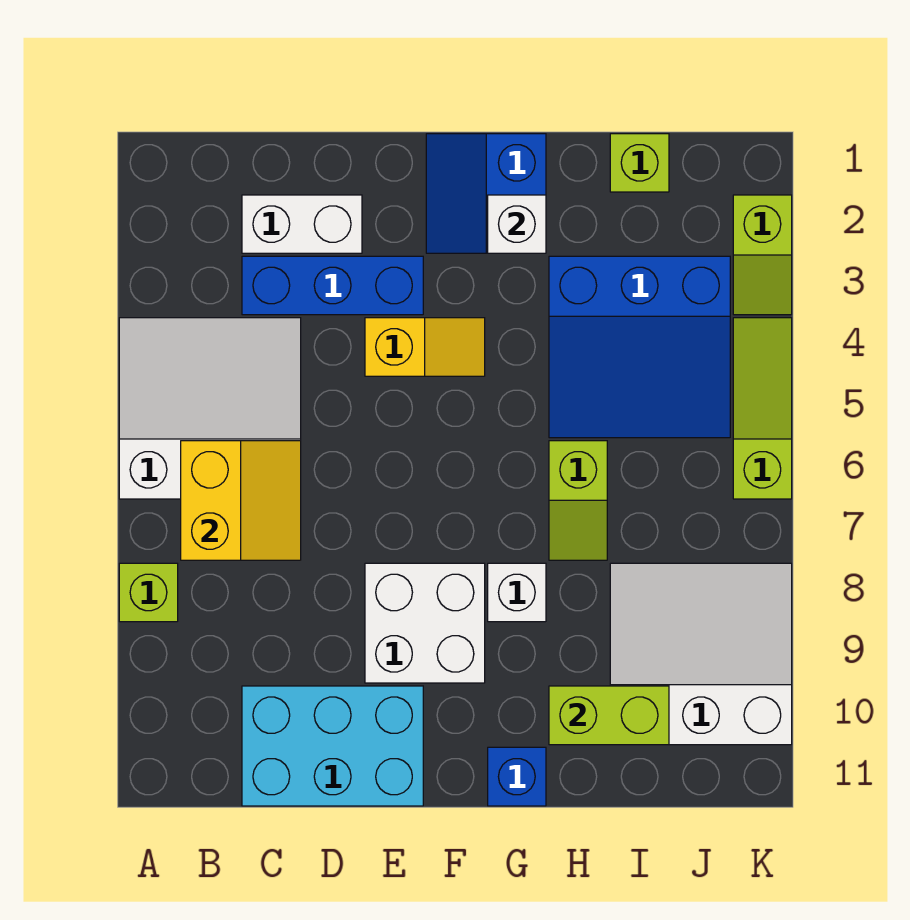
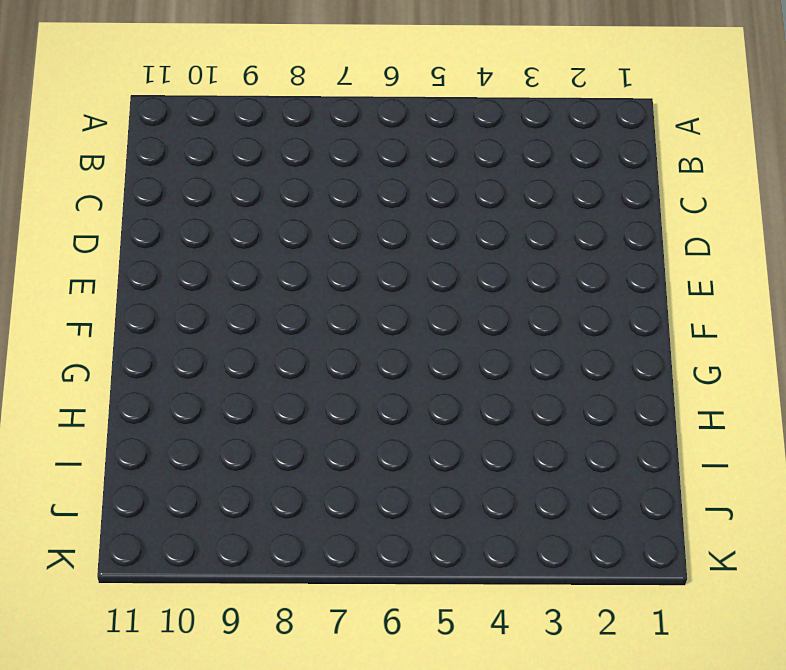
none -> white slope A4:C6 level 1 top 6
none -> lime brick A8 level 1
none -> white brick C2:D2 level 1

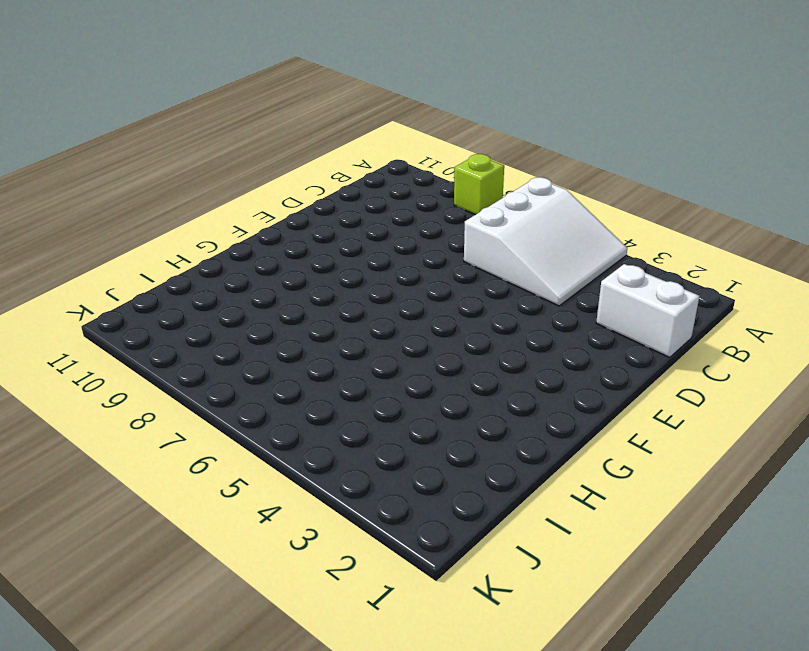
white brick C1:C2 level 1 -> white brick C2:D2 level 1
none -> blue brick C3:E3 level 1
none -> cyan brick C10:E11 level 1
none -> yellow slope E4:F4 level 1 top E

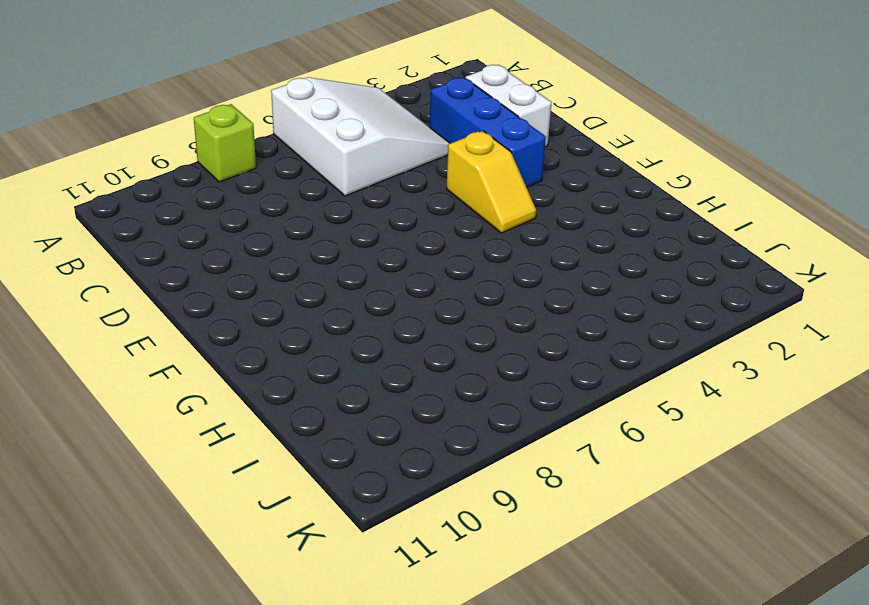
none -> cyan brick C10:E11 level 1
none -> white brick E8:F9 level 1
none -> blue slope F1:G2 level 1 top G

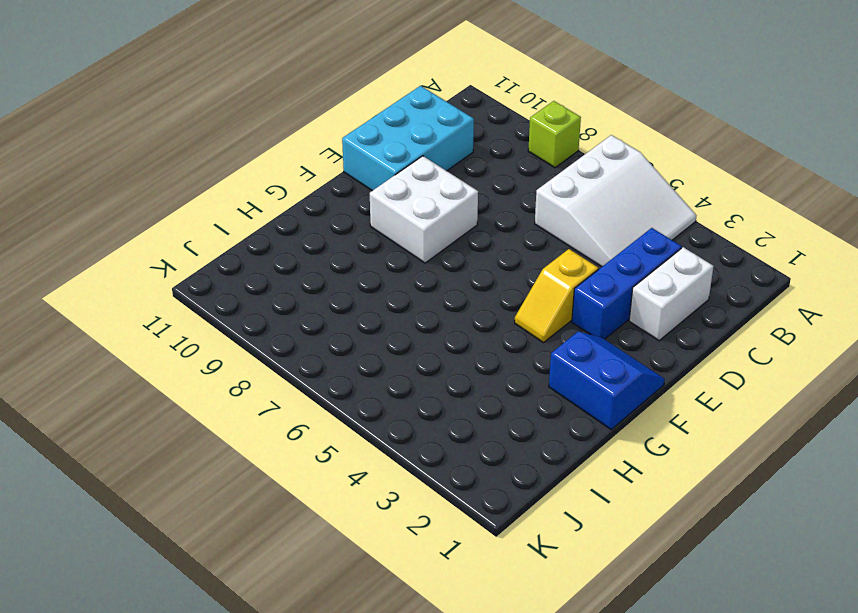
none -> white brick G8 level 1
none -> blue brick G11 level 1
none -> blue slope H3:J5 level 1 top 3

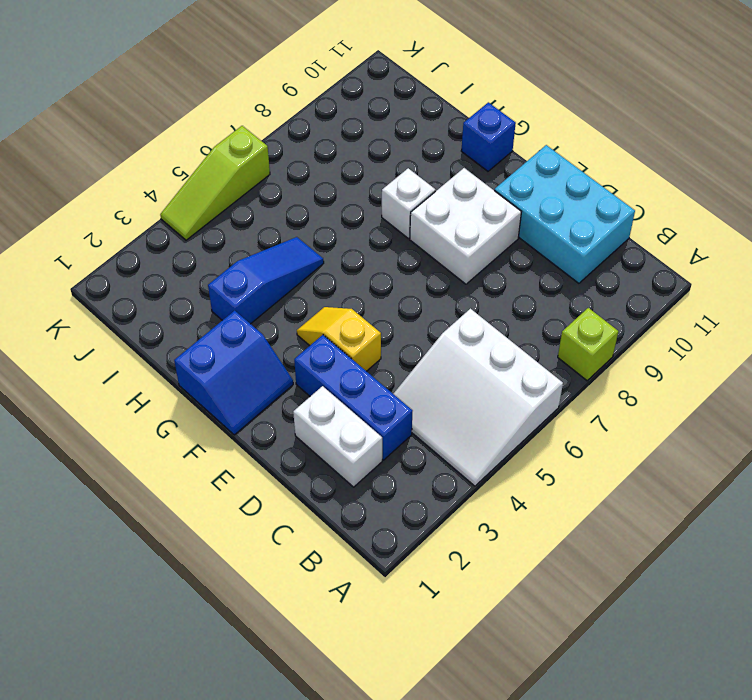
blue slope H3:H5 level 1 top 3 -> blue slope H3:J5 level 1 top 3
none -> lime slope H6:H7 level 1 top 6
none -> lime brick I1 level 1
none -> white slope I8:K10 level 1 top 10

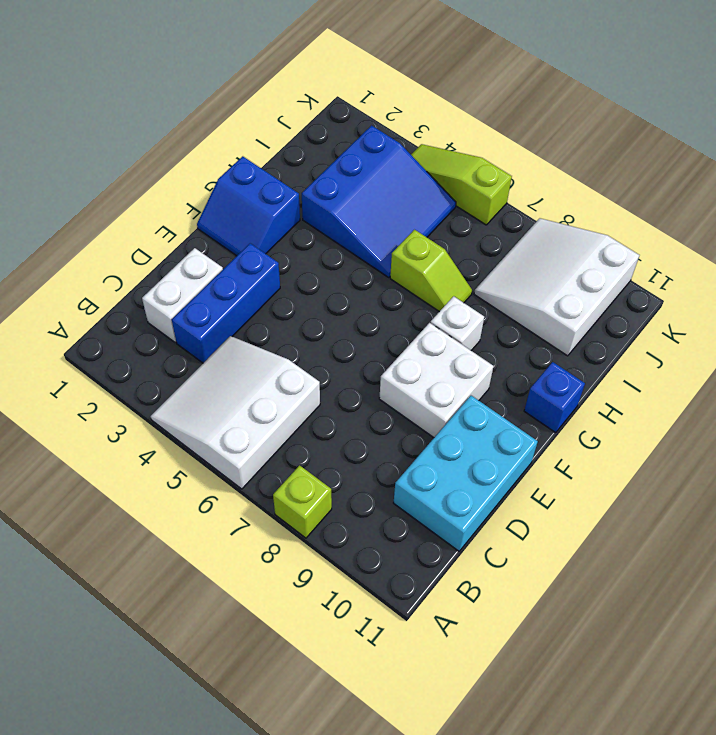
none -> yellow slope E4:F4 level 1 top E
none -> lime brick I1 level 1
none -> lime slope K2:K3 level 1 top 2

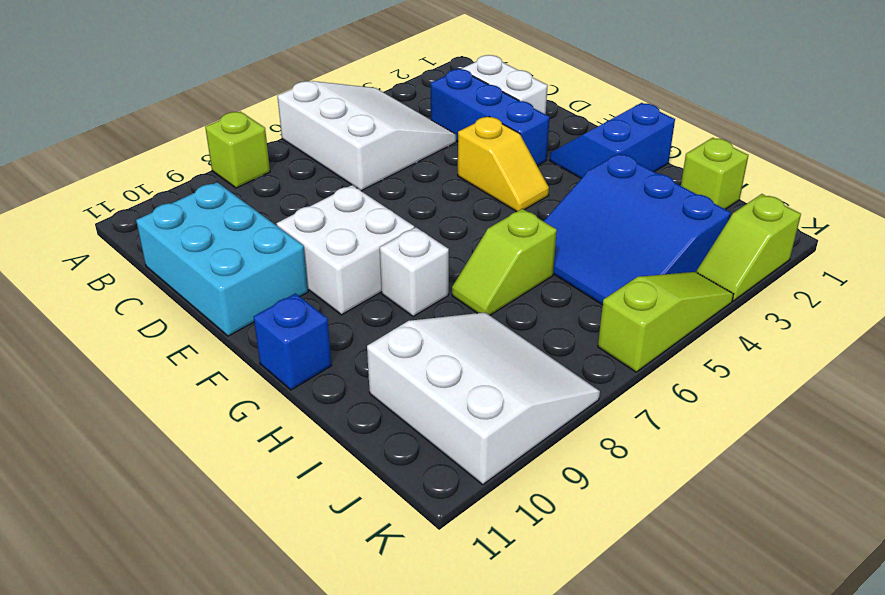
none -> yellow slope B6:C7 level 2 top B
none -> white brick G2 level 2
none -> lime brick H10:I10 level 2

